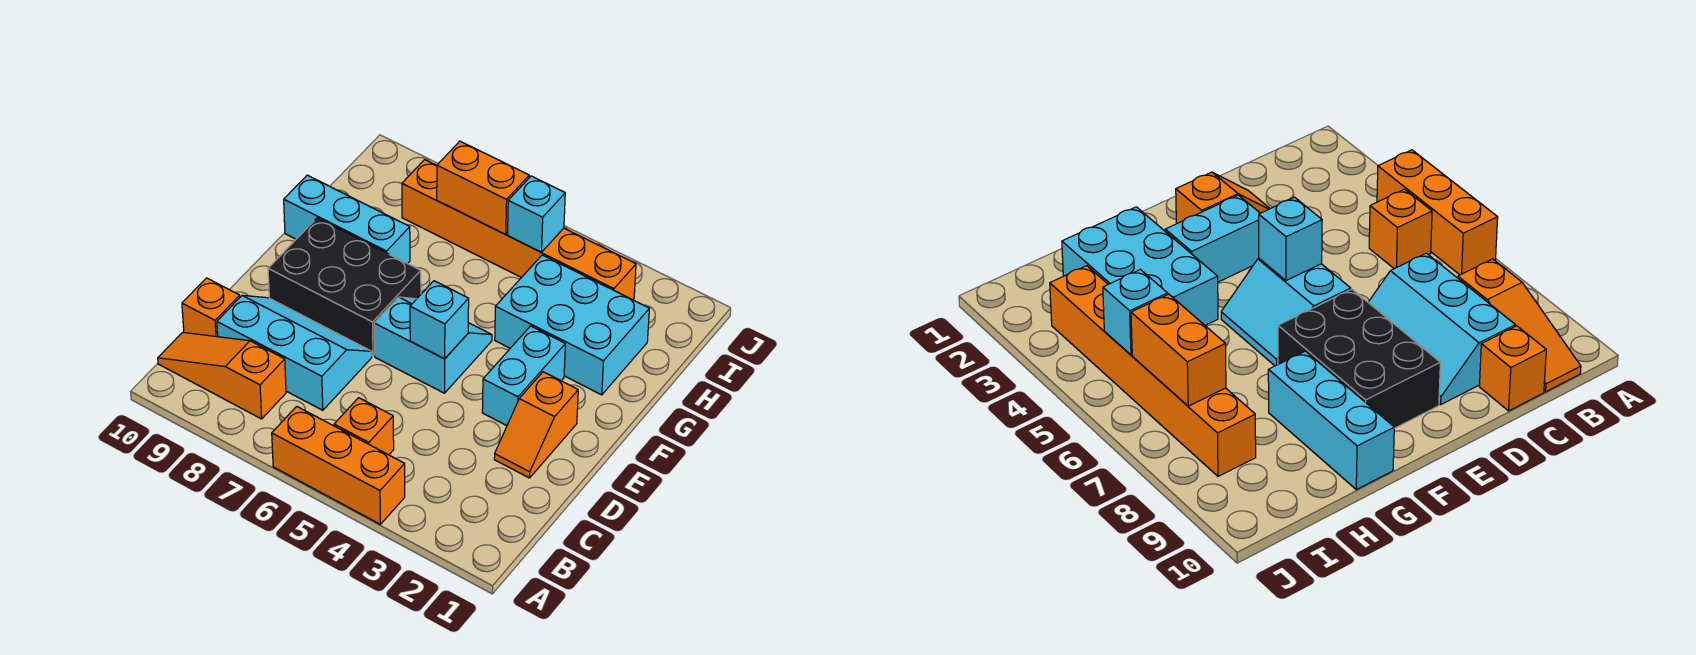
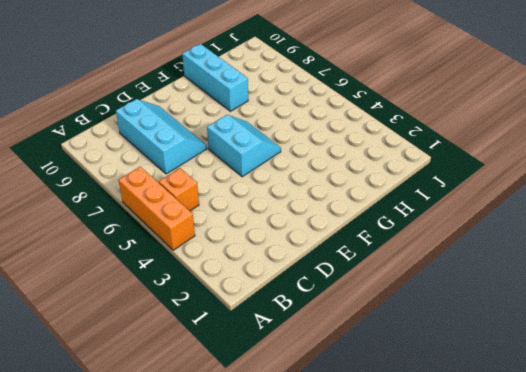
none -> orange slope B8:B10 level 1 top 8
none -> orange brick C10 level 1
none -> orange slope D2:E2 level 1 top E

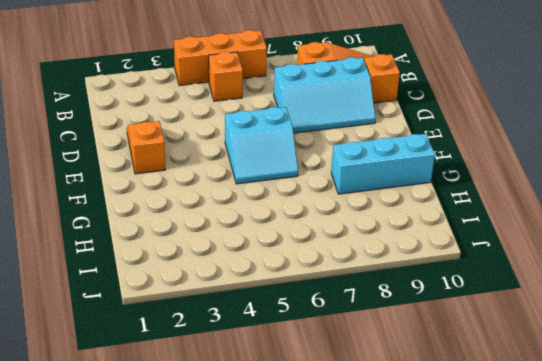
none -> cyan brick E3:F3 level 1
none -> black brick E7:F9 level 1
none -> cyan brick G2:H4 level 1

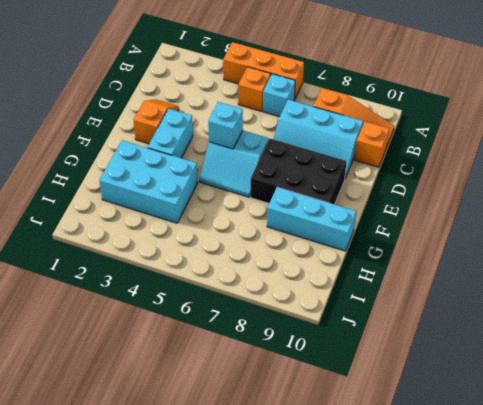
cyan brick B6 level 1 -> cyan brick I5 level 2
none -> orange brick I3:I8 level 1
none -> orange brick I6:I7 level 2

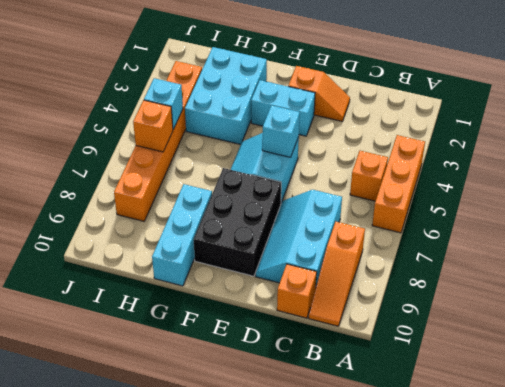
orange brick I6 level 2 -> orange brick I6:I7 level 2

